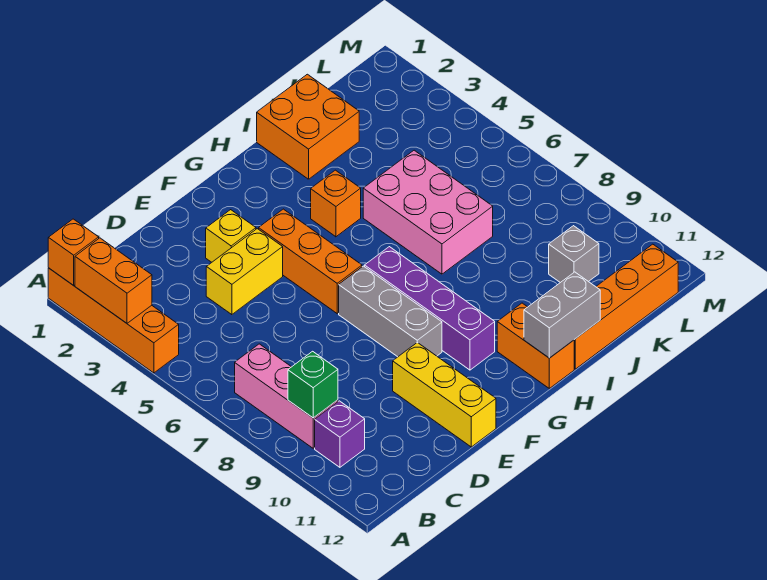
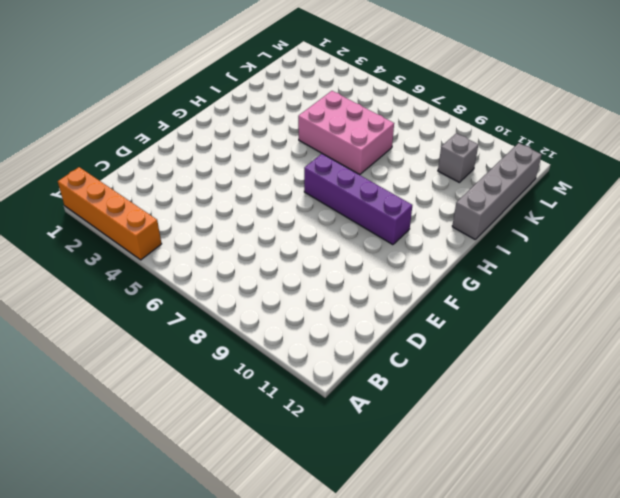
grey brick I12:L12 level 1 -> orange brick I12:L12 level 1
none -> pink brick B7:B9 level 1
none -> purple brick B10 level 1
none -> yellow brick D4:E4 level 1

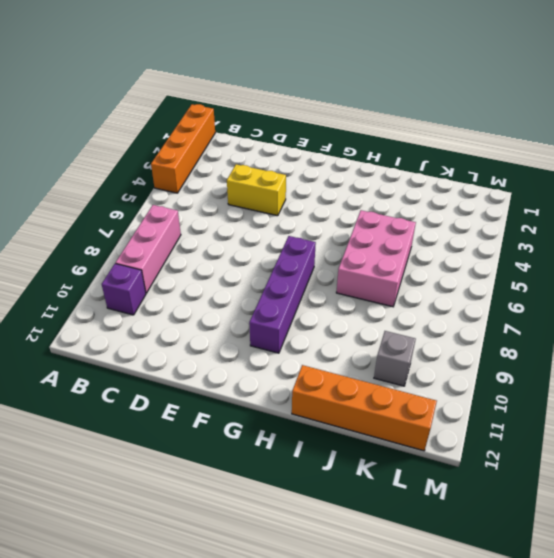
none -> yellow brick E3 level 1
none -> yellow brick E10:E12 level 1
none -> orange brick F4:F6 level 1

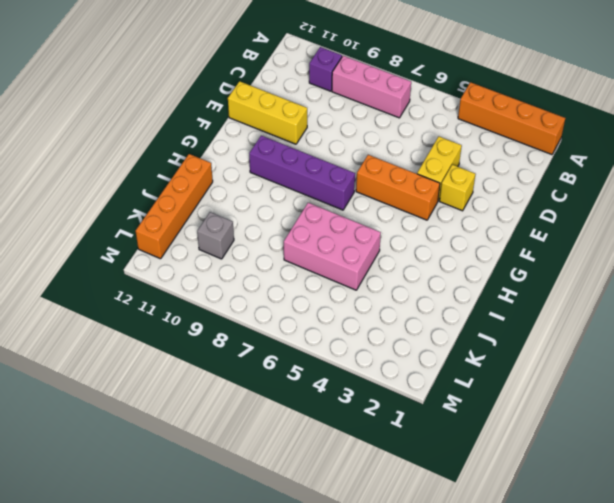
none -> grey brick F7:F9 level 1
none -> orange brick H4 level 1
none -> orange brick H11:H12 level 1

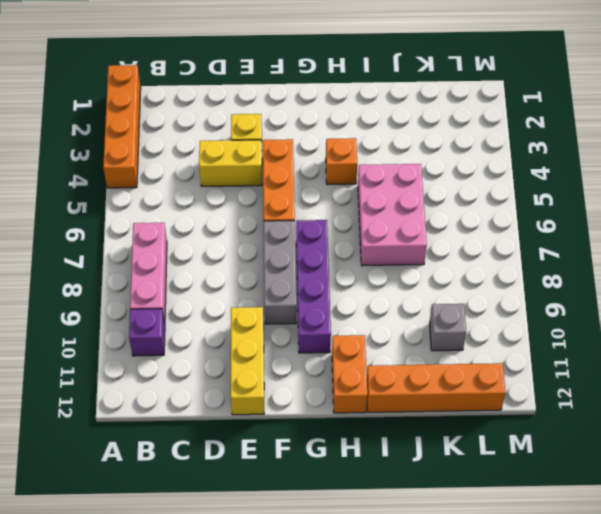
none -> orange brick I1:J2 level 1
none -> orange brick A1 level 2
none -> orange brick A2:A3 level 2

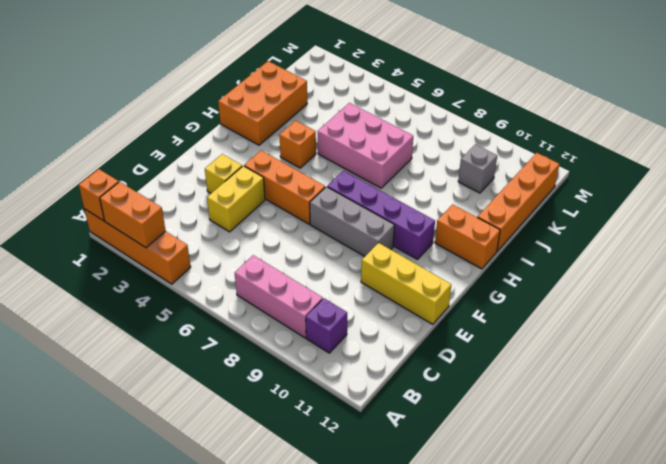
orange brick H1:J2 level 1 -> orange brick I1:J2 level 1
none -> green brick B9 level 2
none -> grey brick H12:I12 level 2

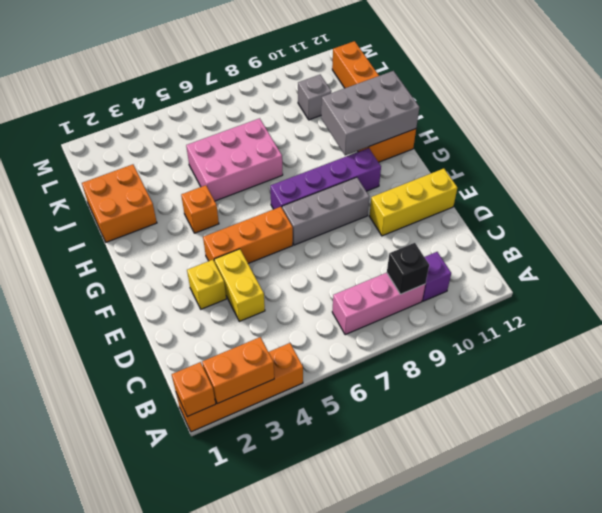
black brick B9 level 2 -> green brick B9 level 2
grey brick H10:I12 level 2 -> grey brick H12:I12 level 2

